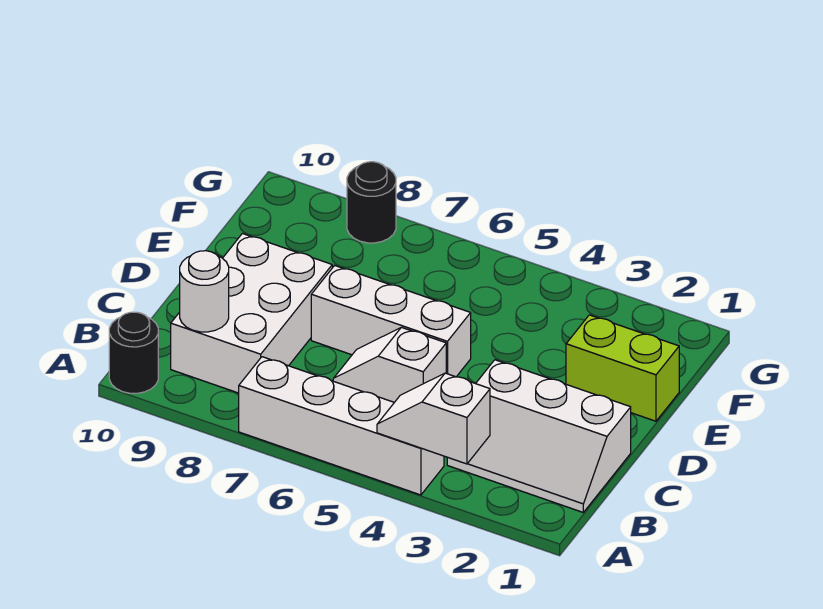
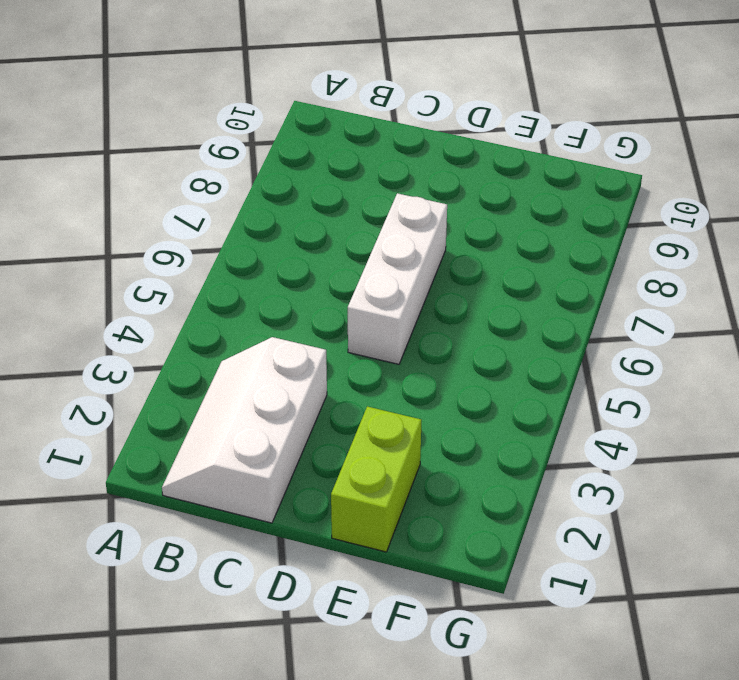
none -> white brick A4:A7 level 1
none -> black round brick A10 level 1

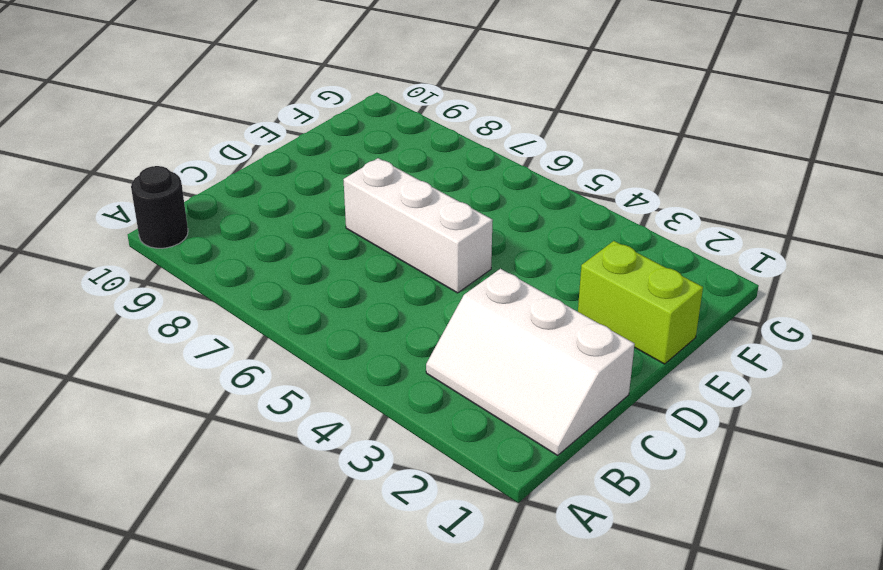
none -> white brick A4:A7 level 1
none -> white brick B8:D9 level 1

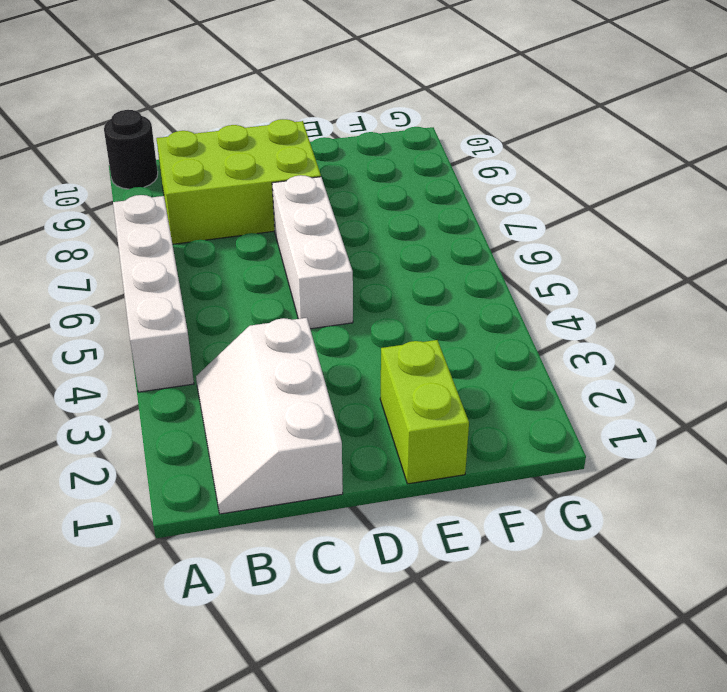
lime brick B8:D9 level 1 -> white brick B8:D9 level 1
none -> white slope C5:C6 level 1 top 5
none -> black round brick G8 level 1

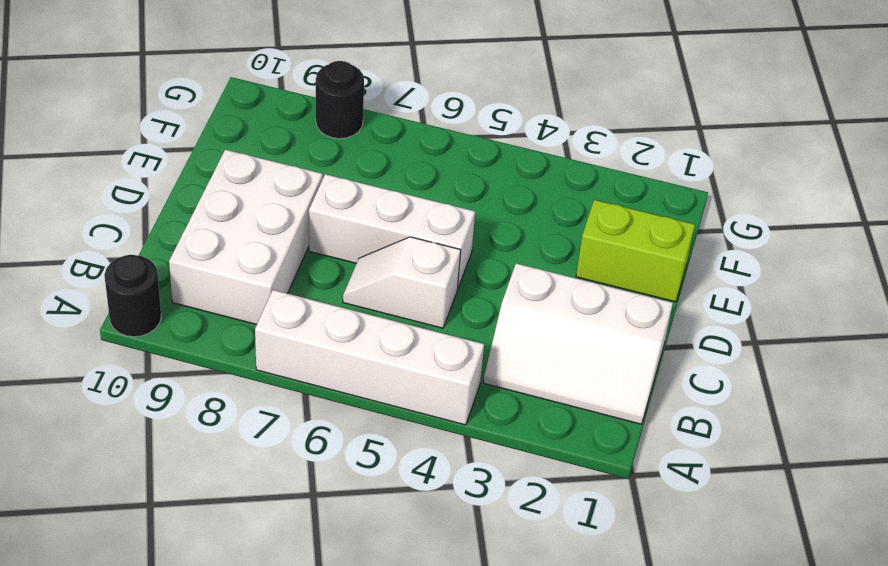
none -> white slope A3:A4 level 2 top 3
none -> white round brick B9 level 2

